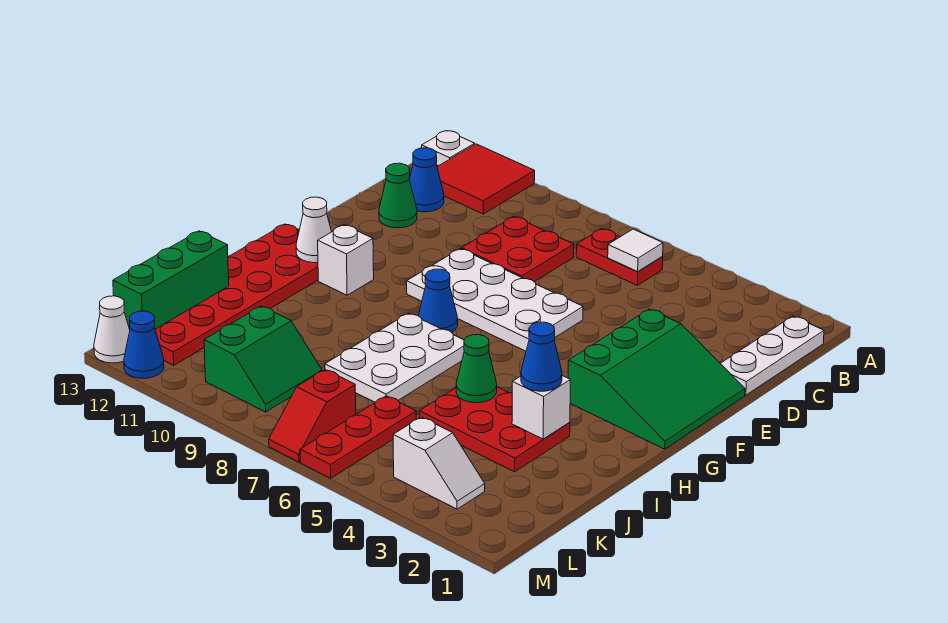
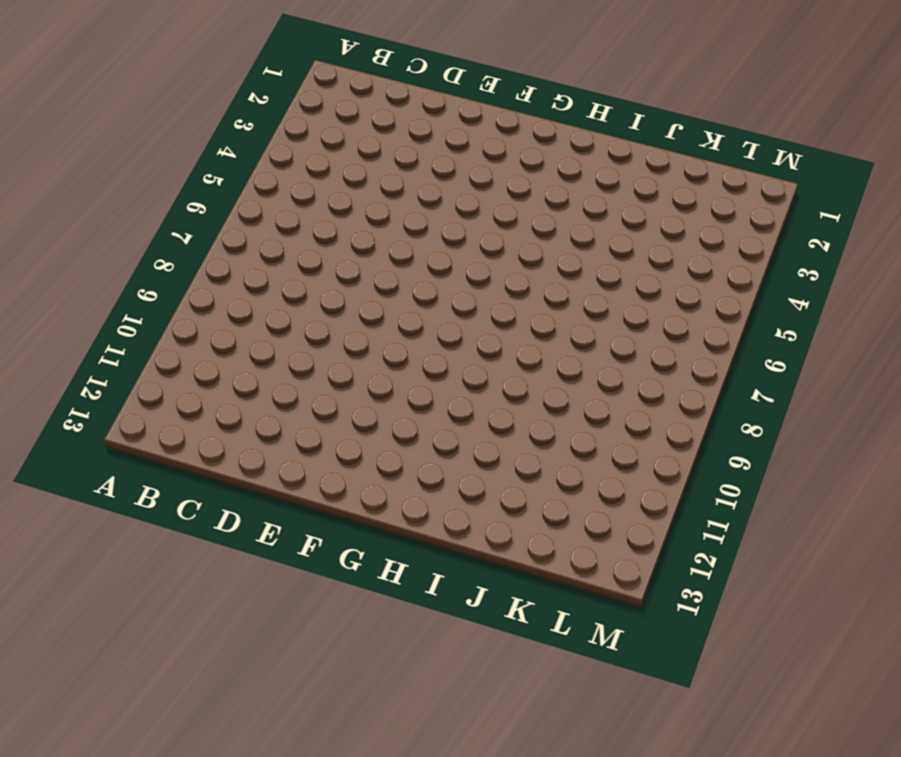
none -> red tile A11:B12 level 1
none -> white plate A13 level 1
none -> white plate B1:D1 level 1

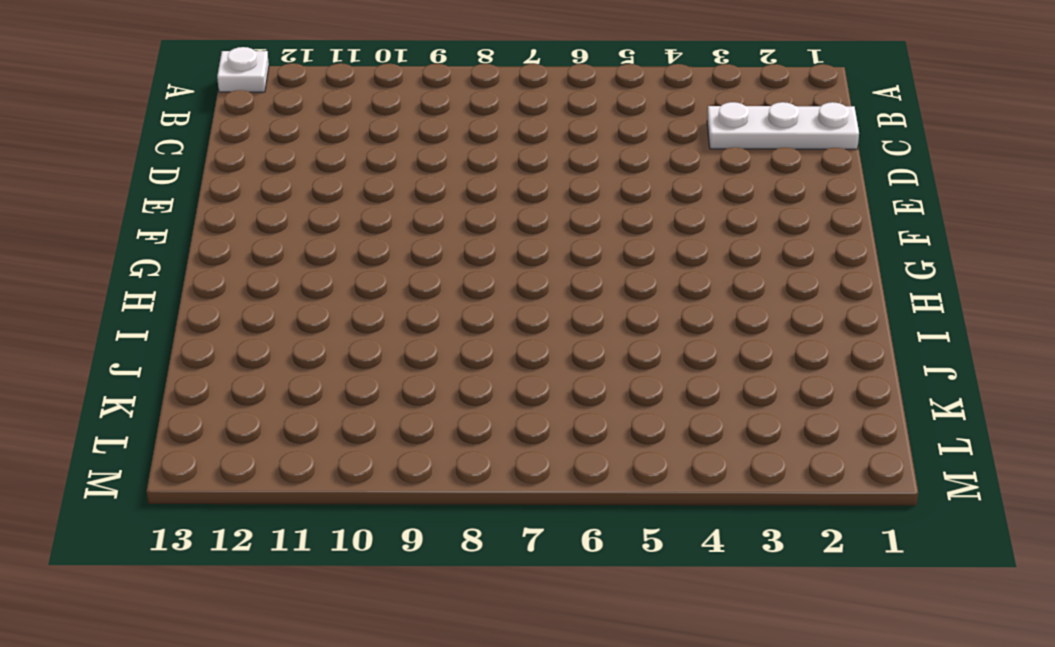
white plate C1:C3 level 1 -> white plate B1:D1 level 1
none -> red tile A11:B12 level 1
none -> red plate B6:B7 level 1
none -> red plate C8:D9 level 1

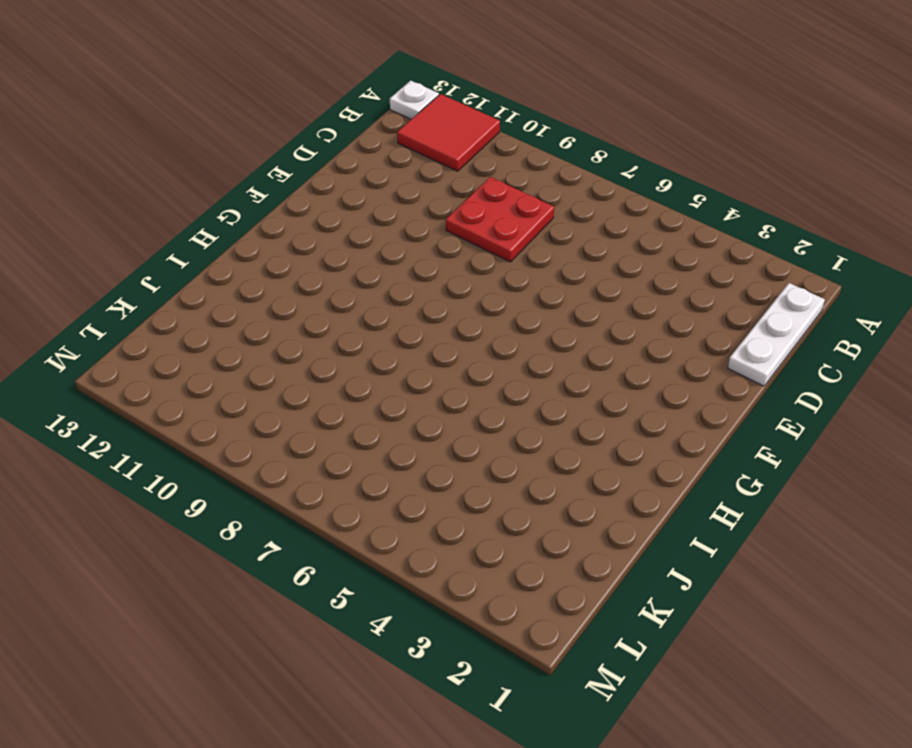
none -> red plate B6:B7 level 1
none -> blue cone C12 level 1
none -> green cone D12 level 1

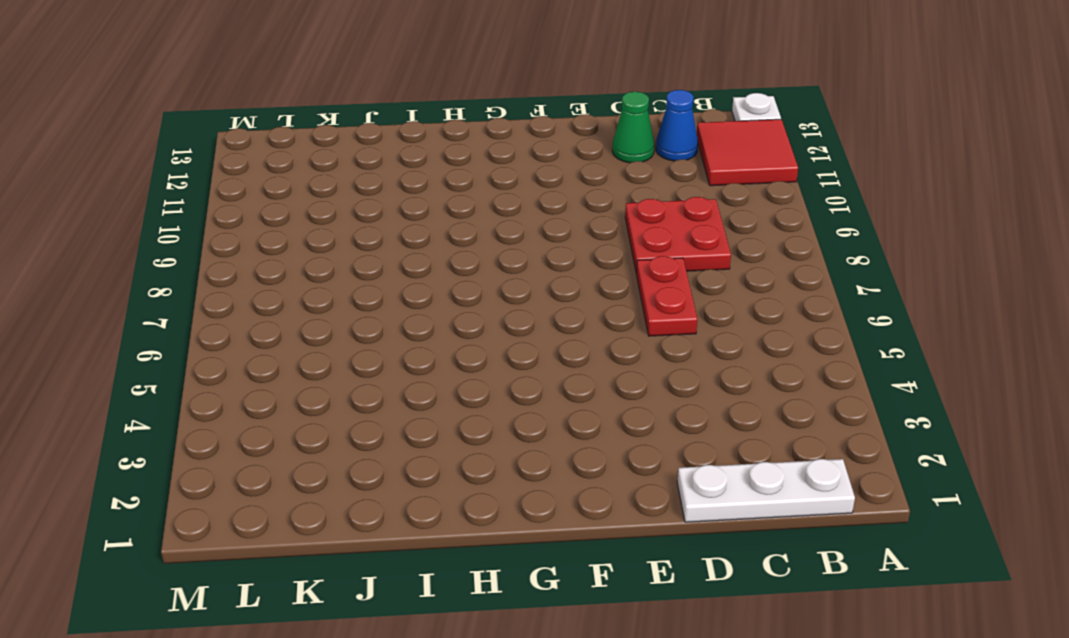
red plate D6:D7 level 1 -> red plate B6:B7 level 1
none -> green slope E1:G3 level 1 top 3
none -> white plate E6:F9 level 1
none -> blue cone G8 level 1

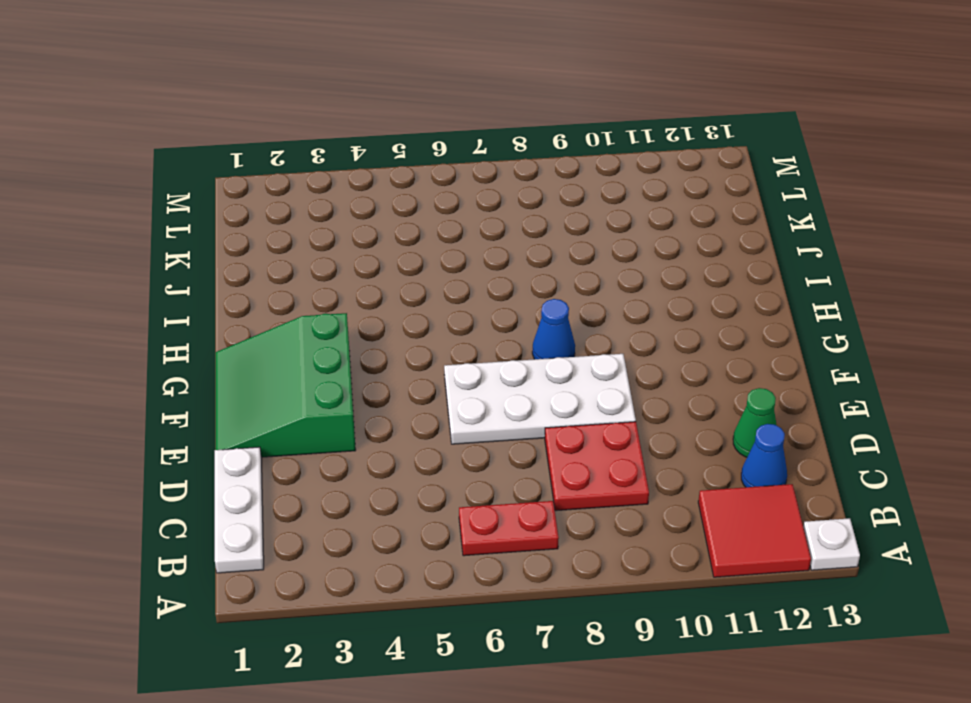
none -> white brick G11 level 1
none -> red plate G12:L13 level 1
none -> white plate H7:J8 level 1

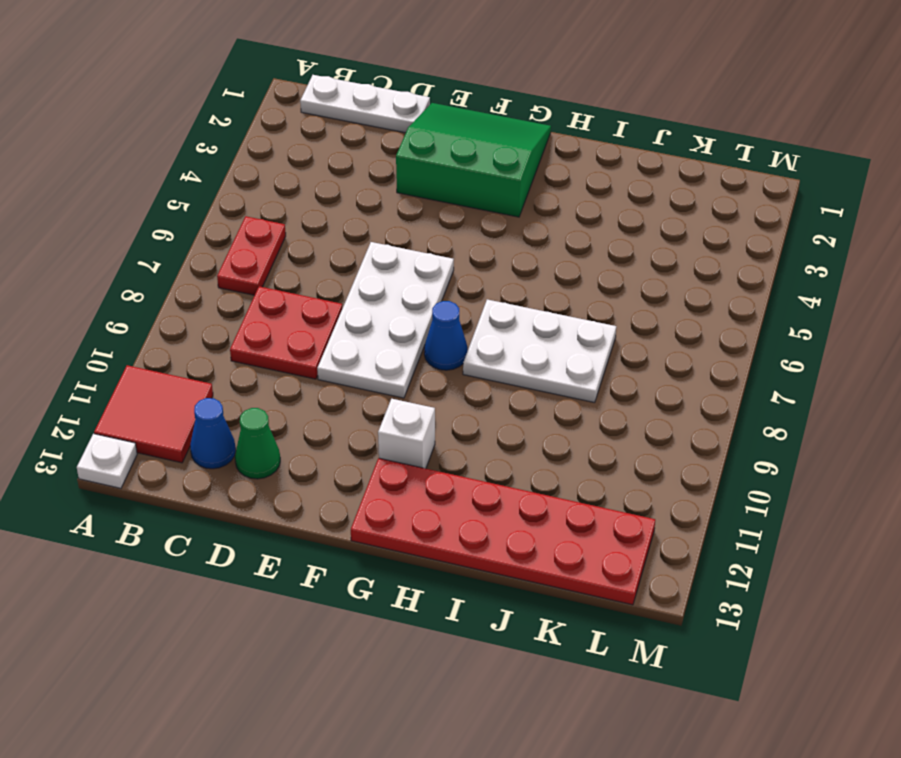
none -> red plate I3:J5 level 1
none -> red plate K6:M6 level 1
none -> green slope K9:L10 level 1 top 10

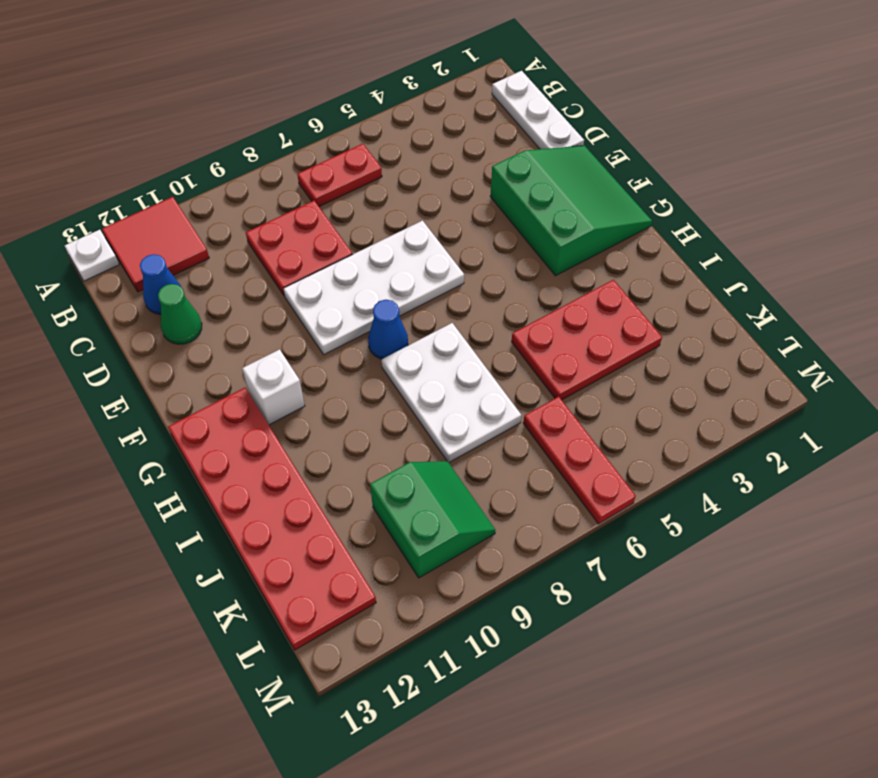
none -> white slope L3:L4 level 1 top 4
none -> red slope L7:M7 level 1 top L
none -> blue cone M12 level 1

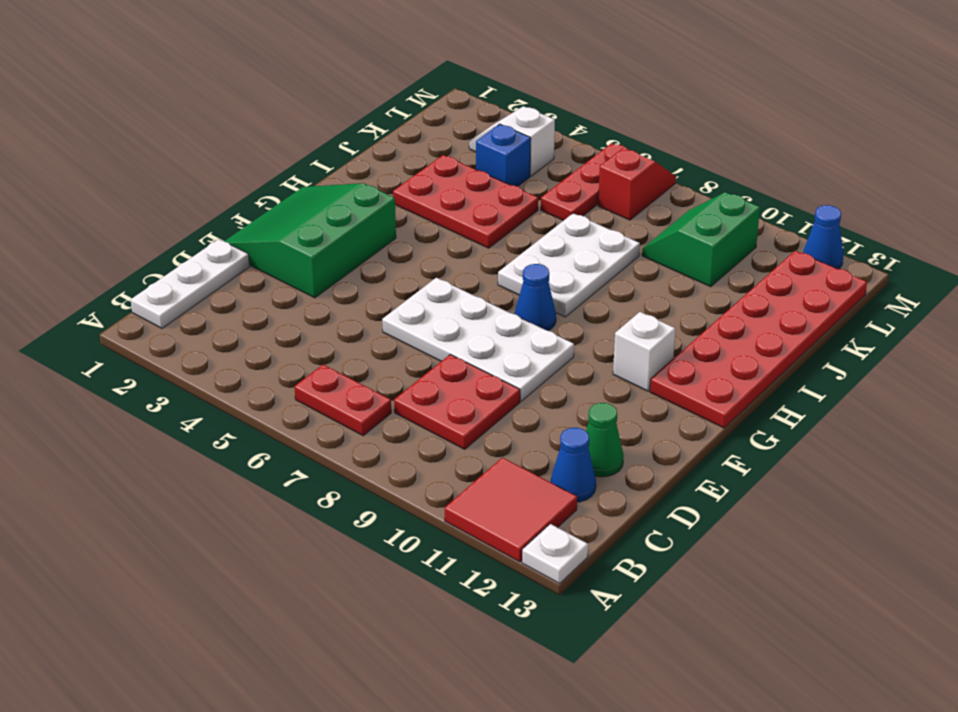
blue brick K4 level 1 -> none
none -> white cone M13 level 1
none -> white tile B6 level 2
none -> white cone G12 level 2

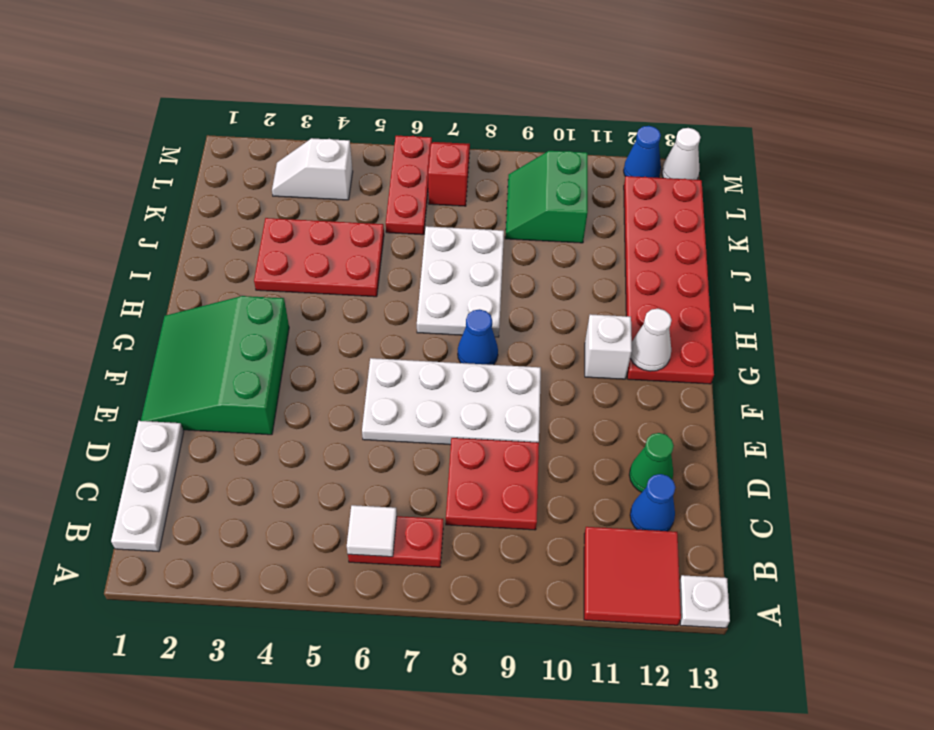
none -> white brick I3 level 2
none -> green cone I5 level 2
none -> green brick J13:L13 level 2

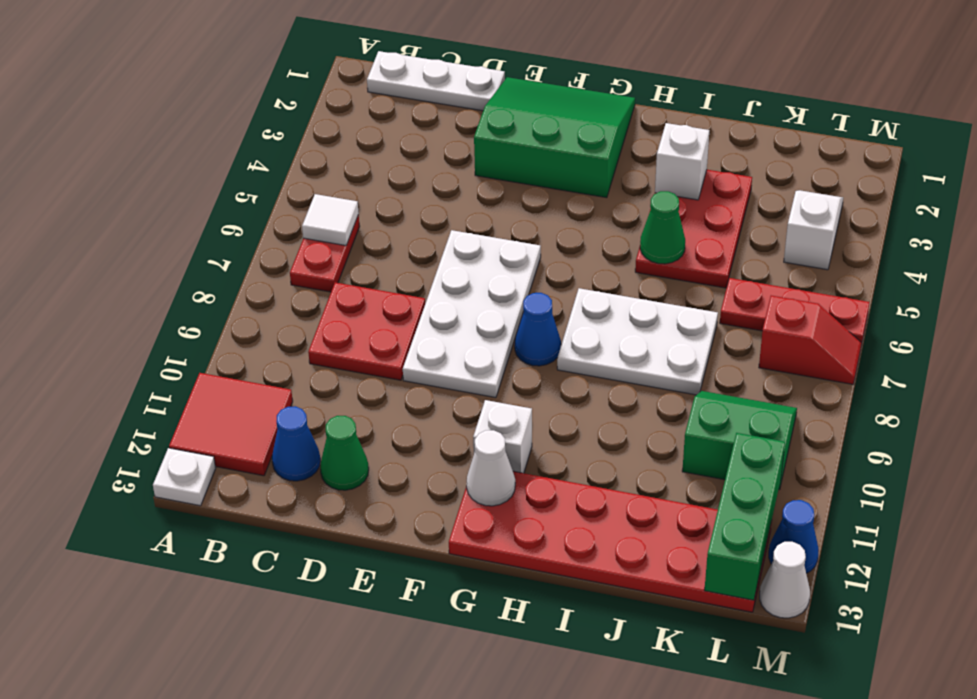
green brick L11:L13 level 2 -> green brick J13:L13 level 2
none -> blue cone I3 level 3

